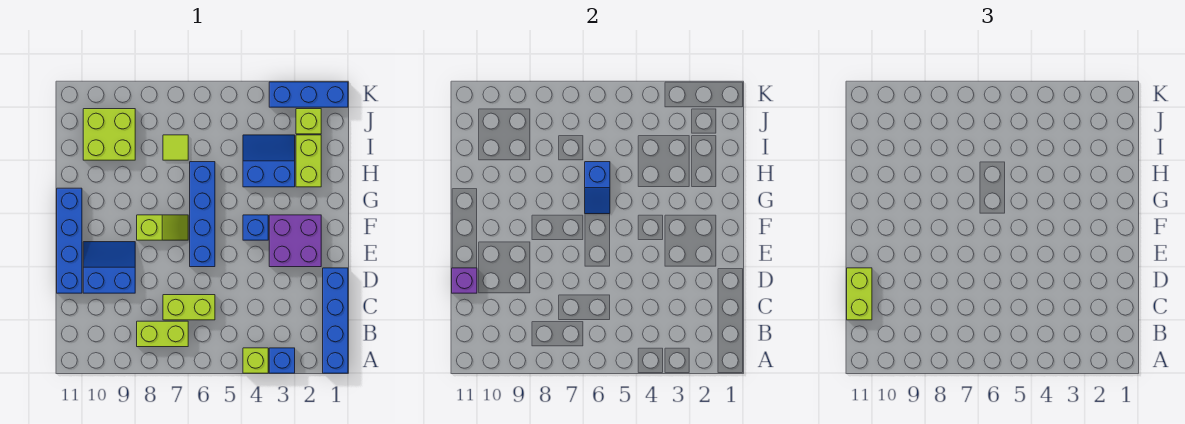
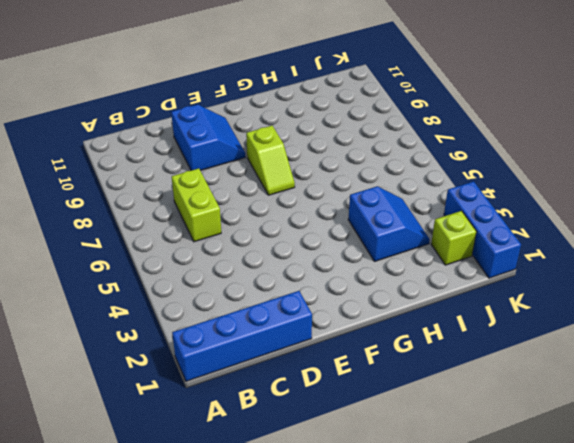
none -> blue brick A3 level 1
none -> lime brick A4 level 1
none -> lime brick B7:B8 level 1

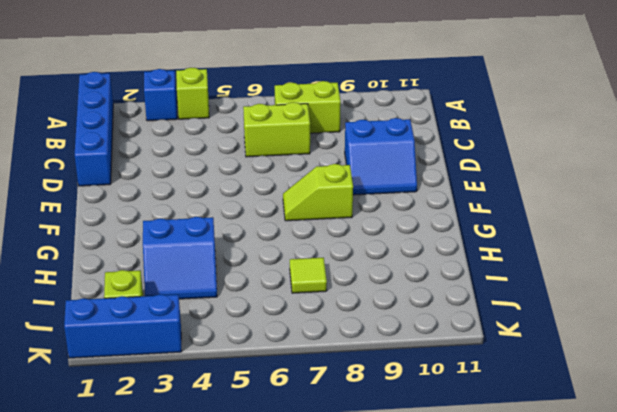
none -> blue brick D11:G11 level 1
none -> purple brick E2:F3 level 1
none -> blue brick E6:H6 level 1

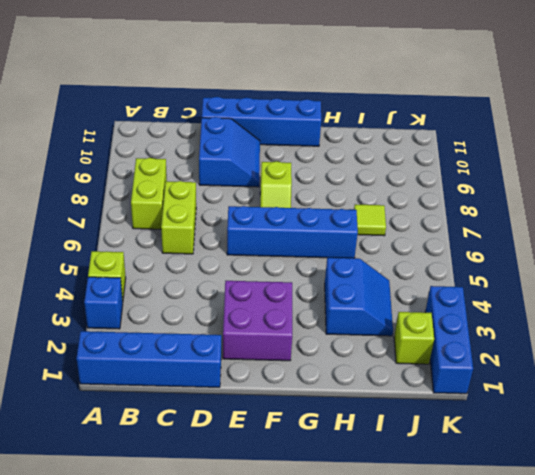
none -> blue brick F4 level 1
none -> lime brick H2:I2 level 1
none -> lime brick I9:J10 level 1

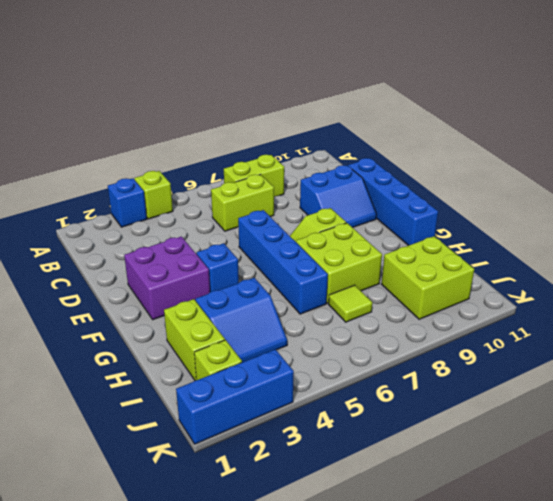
lime brick G7:H8 level 1 -> none
none -> blue brick A1:D1 level 1
none -> purple brick D11 level 2
none -> blue slope G6:H6 level 2 top H

